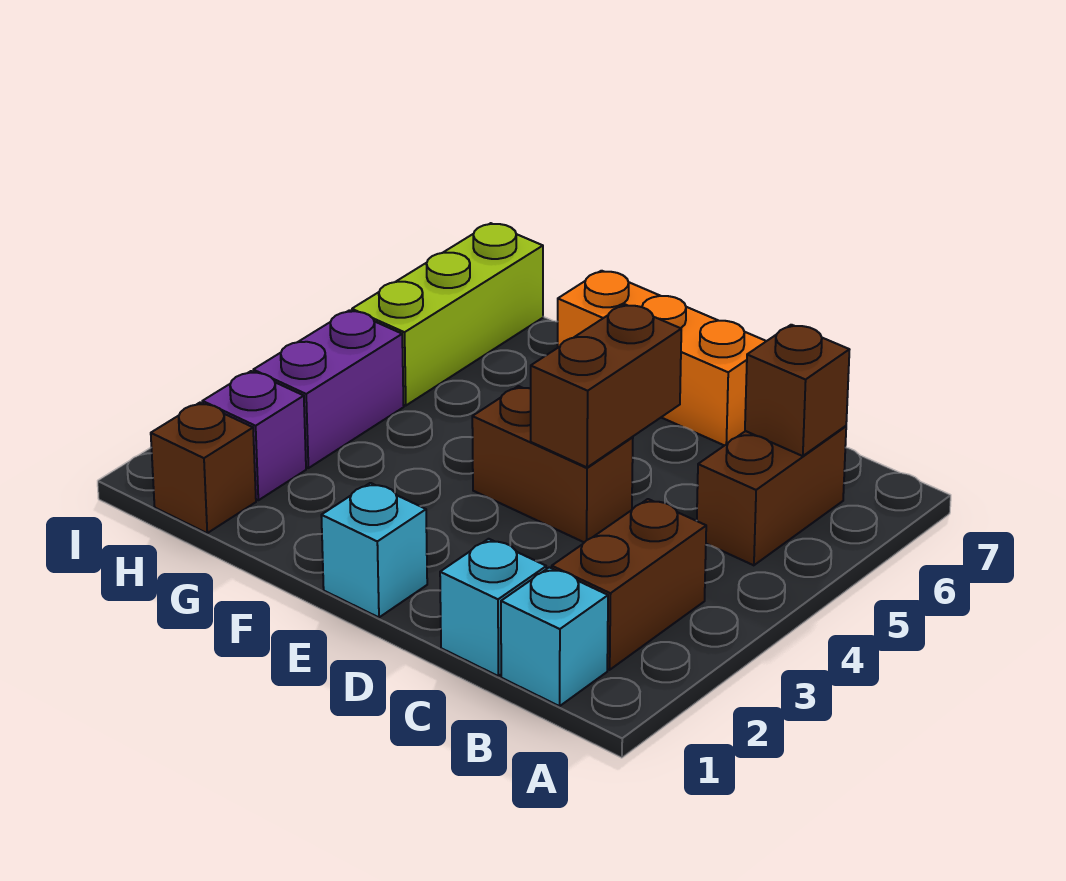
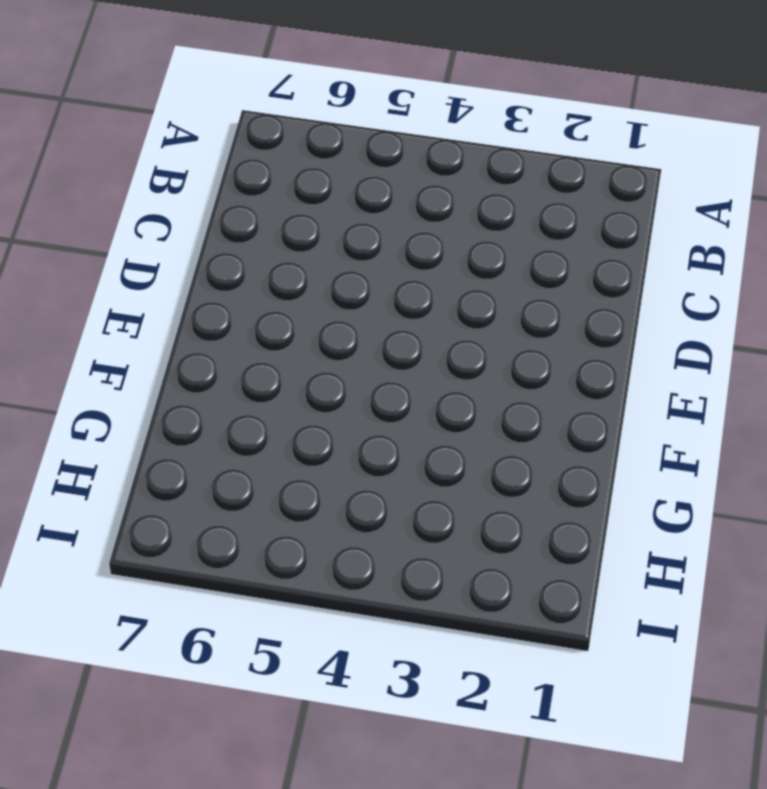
none -> cyan brick B1 level 1
none -> brown brick B2:B3 level 1
none -> brown brick B5:B6 level 1

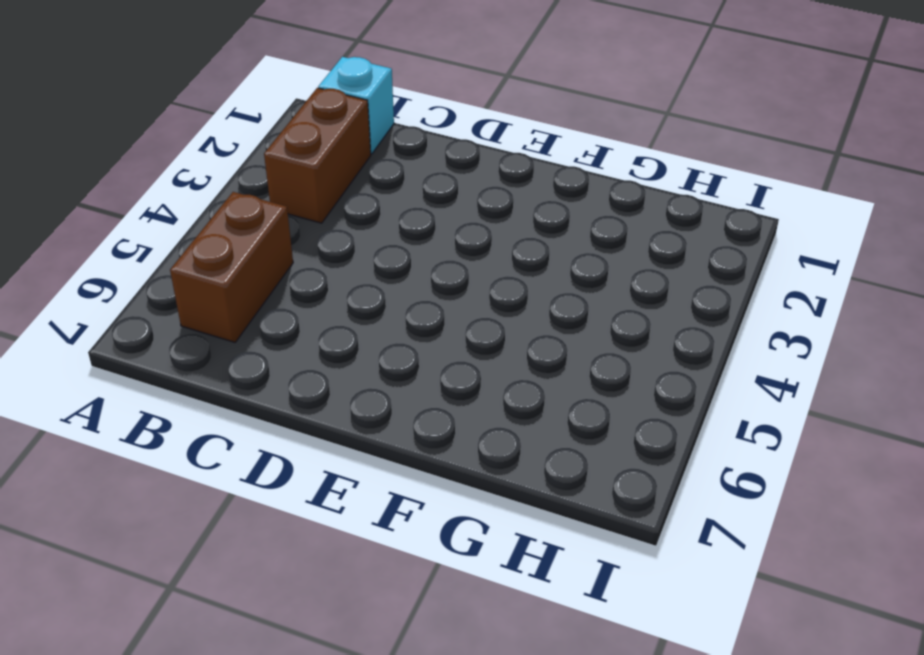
none -> cyan brick C1 level 1
none -> brown brick D4:E4 level 1
none -> orange brick D7:F7 level 1

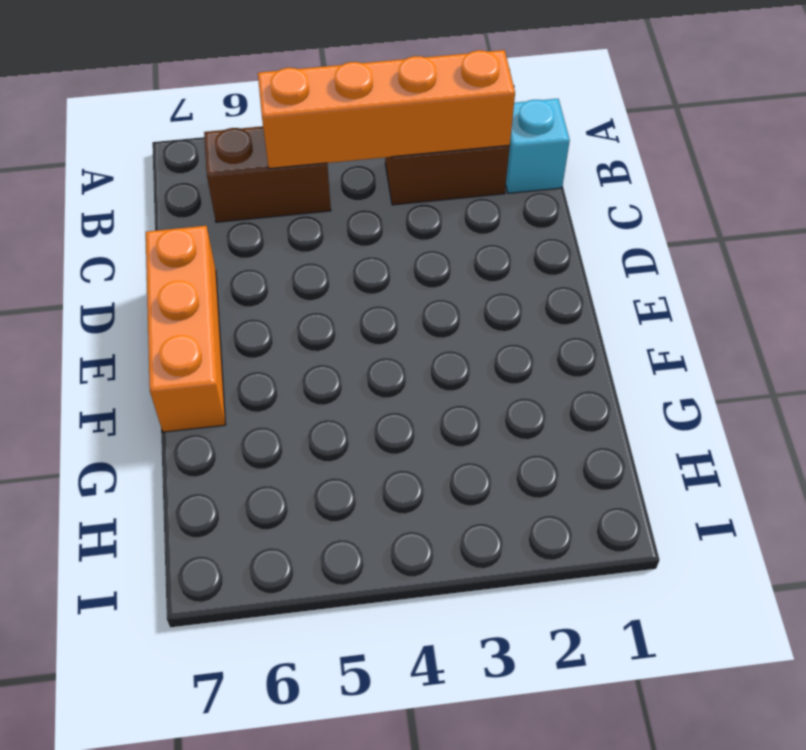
orange brick B2:B5 level 2 -> none
none -> cyan brick C1 level 1
none -> brown brick D4:E4 level 1
none -> cyan brick E1 level 1

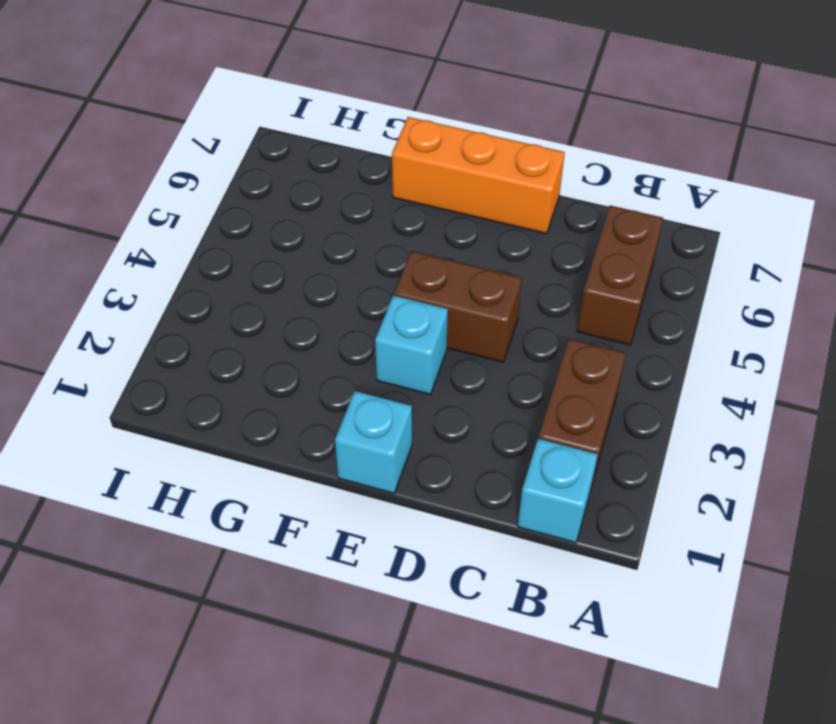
cyan brick E3 level 1 -> cyan brick C1 level 1
none -> brown brick H1 level 1
none -> purple brick H2 level 1
none -> purple brick H3:H4 level 1

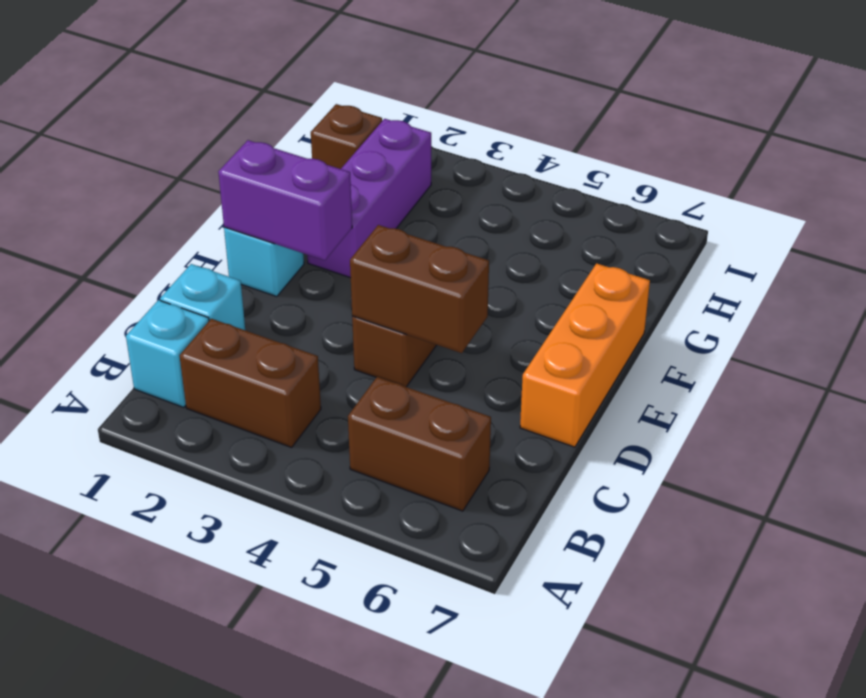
purple brick E1:E2 level 2 -> purple brick H3:H4 level 1
purple brick F2:H2 level 1 -> purple brick H2 level 1
none -> lime brick H5:H7 level 1
none -> brown brick B6 level 2

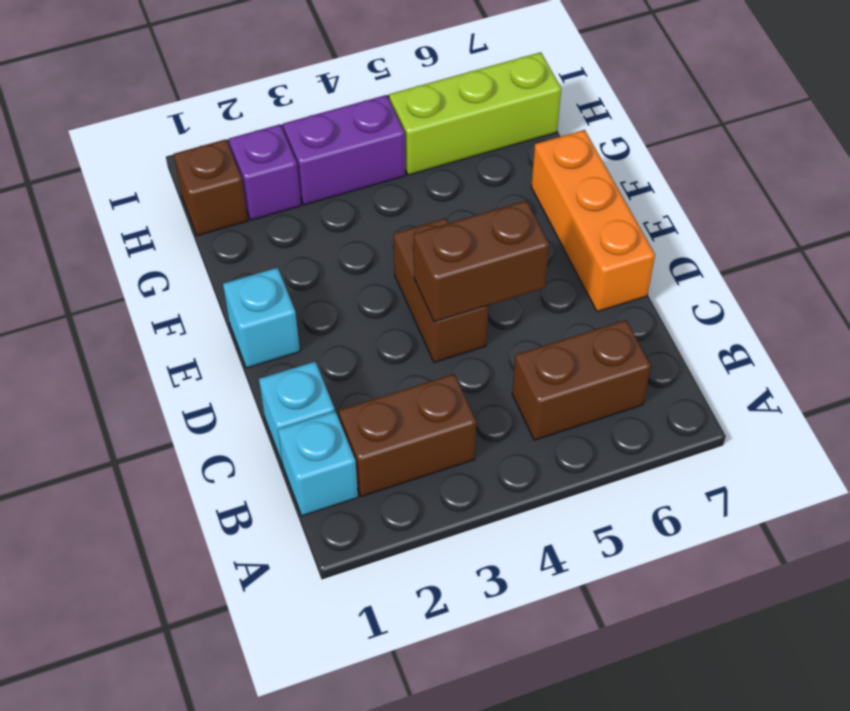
none -> brown brick B6 level 2

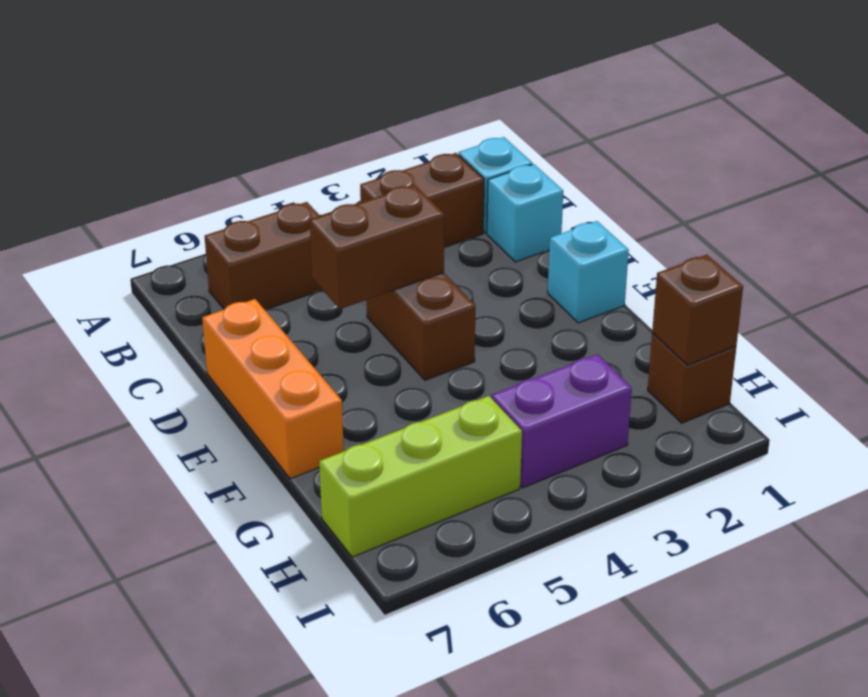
brown brick H1 level 2 -> brown brick B6 level 2
none -> purple brick H2 level 1

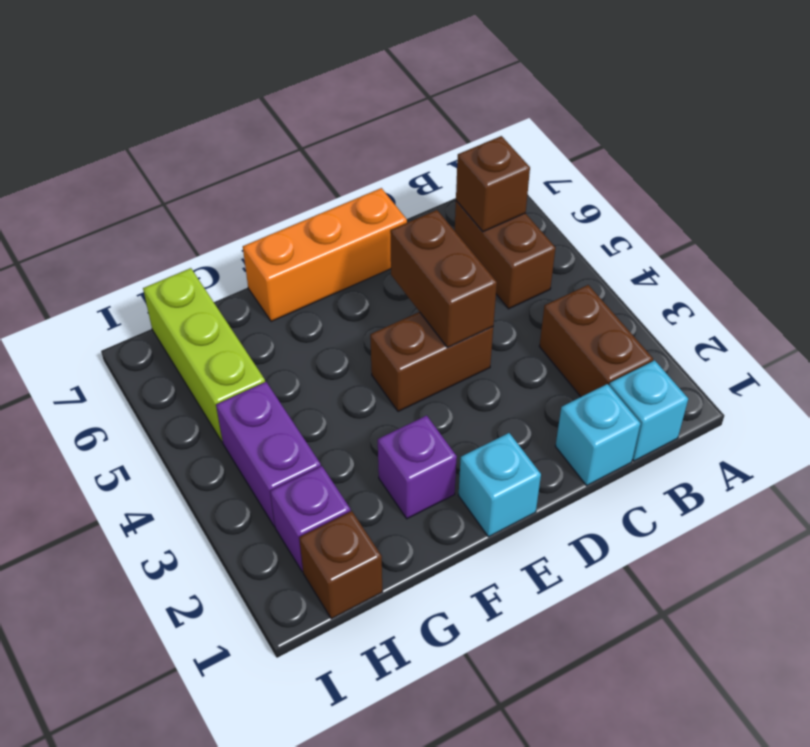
purple brick F2 level 1 -> none

